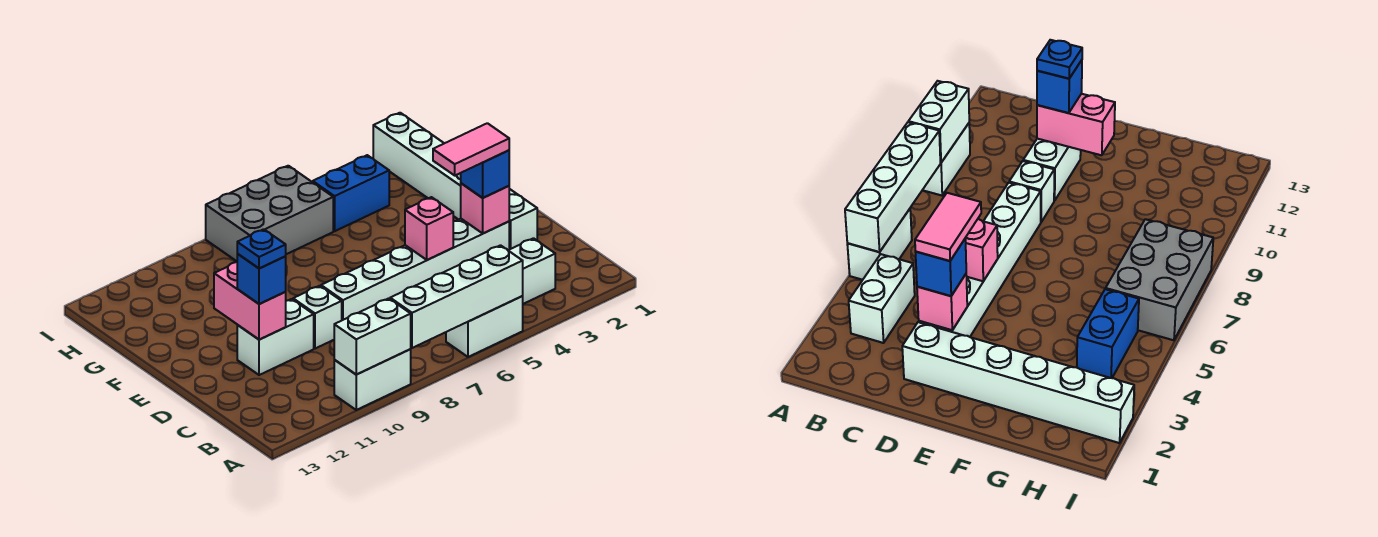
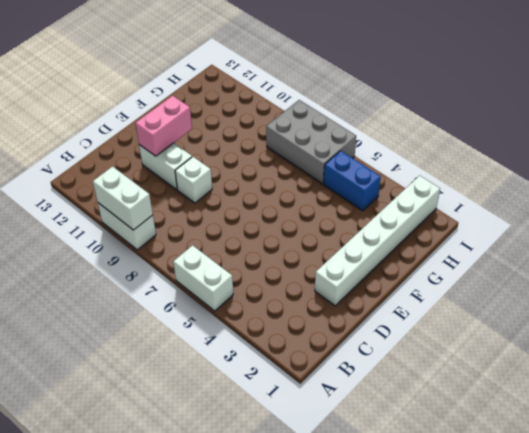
none -> white brick B3:B4 level 1
none -> white brick D3:D8 level 1
none -> white brick A5:A8 level 2

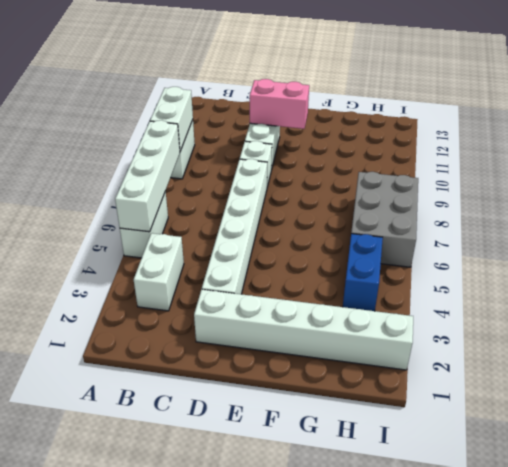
none -> pink brick D3 level 2
none -> pink brick D5 level 2
none -> blue brick D3 level 3

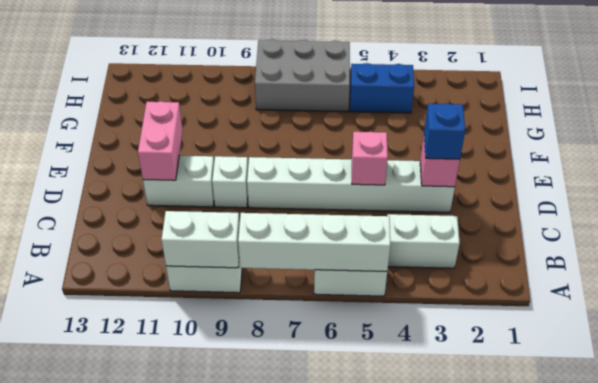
none -> white brick D2:I2 level 1
none -> blue brick D11 level 3
none -> pink tile D3:D4 level 4

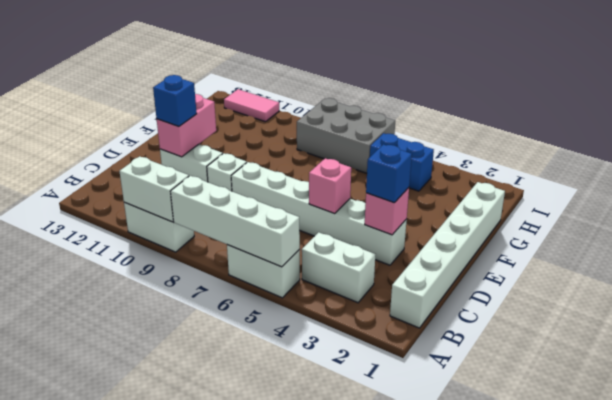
white brick B1:G1 level 1 -> white brick D2:I2 level 1
pink tile I11:I12 level 1 -> pink tile D3:D4 level 4
none -> blue plate D11 level 4

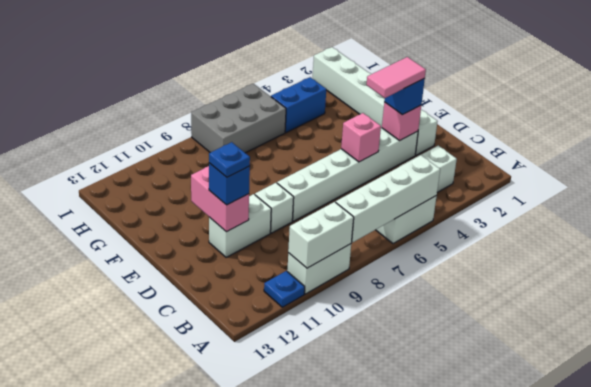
blue plate A11 level 1 -> none

